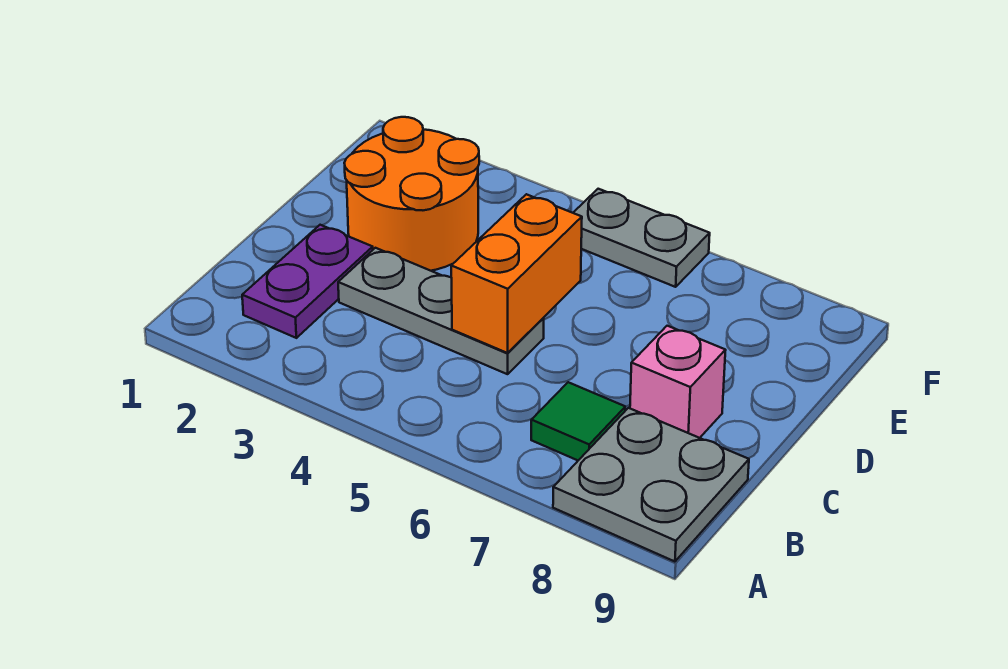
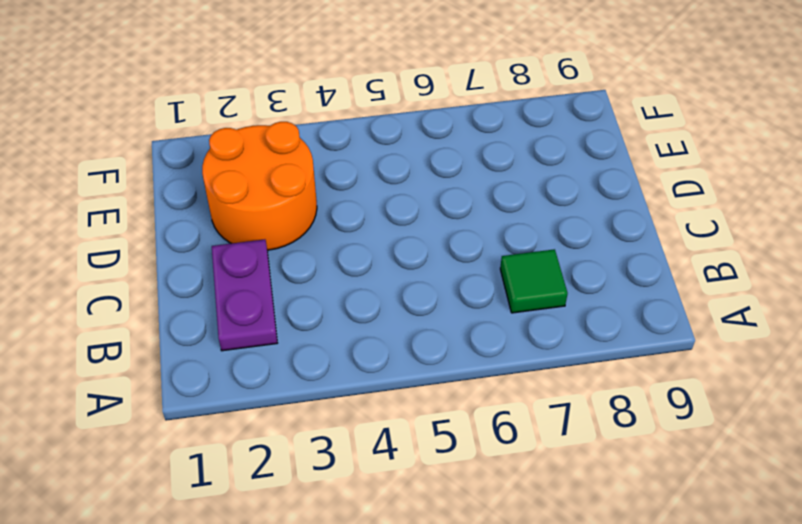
none -> grey plate A8:B9 level 1
none -> grey plate C3:C5 level 1

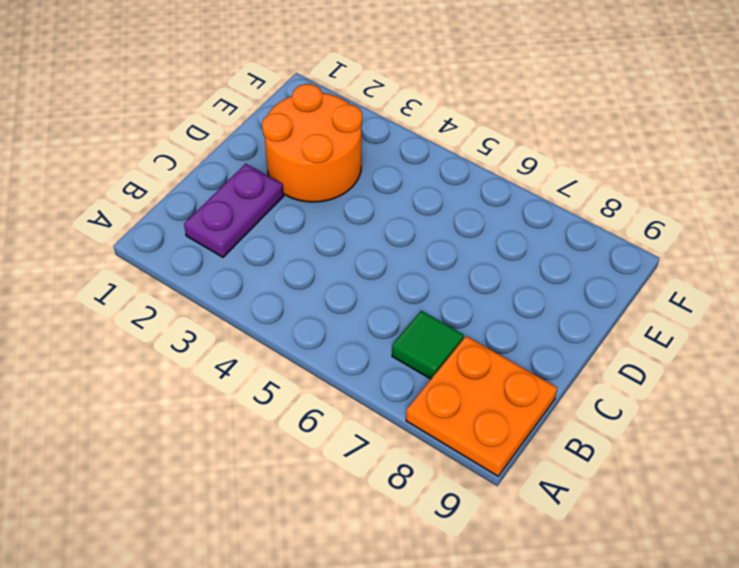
orange plate A8:B9 level 1 -> grey plate A8:B9 level 1
none -> grey plate C3:C5 level 1
none -> pink brick C8 level 1

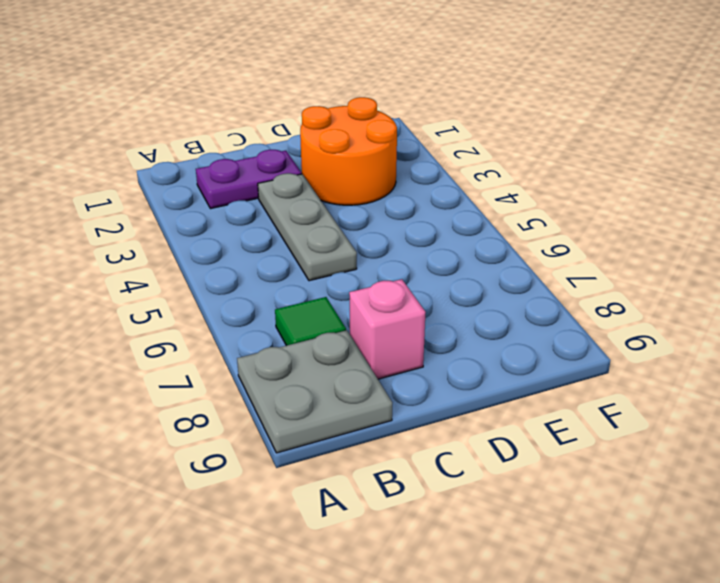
none -> grey plate F5:F6 level 1
none -> orange brick C5:D5 level 2

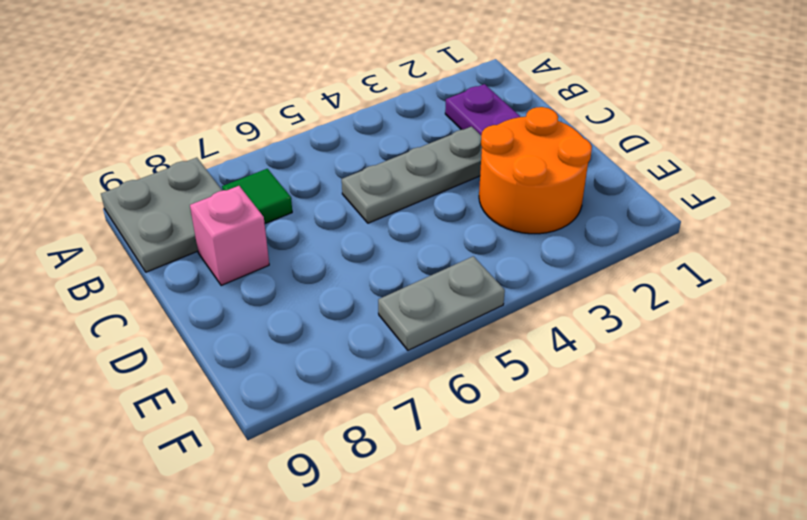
none -> orange brick C5:D5 level 2

